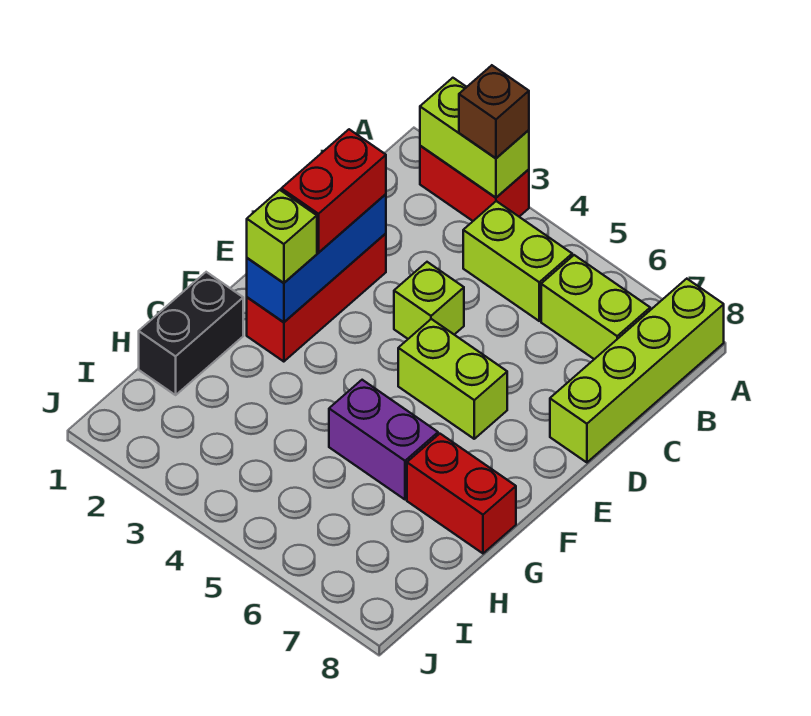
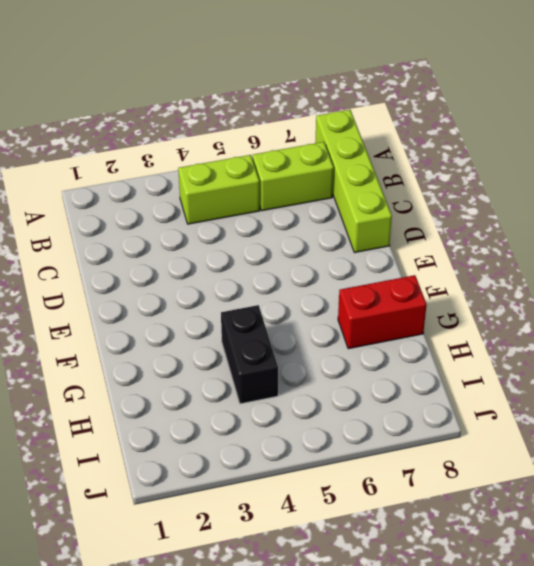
black brick G4:H4 level 1 -> black brick G1:H1 level 1
none -> red brick A2:A3 level 1
none -> red brick D2:F2 level 1
none -> lime brick D4 level 1

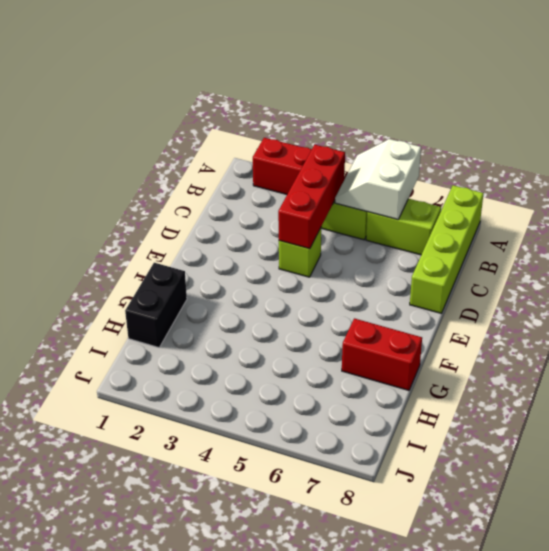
white slope A5:B6 level 2 top 6 -> none
red brick B4:D4 level 2 -> red brick D2:F2 level 1
none -> lime brick E5:E6 level 1
none -> purple brick G5:G6 level 1
none -> lime brick A2:A3 level 2

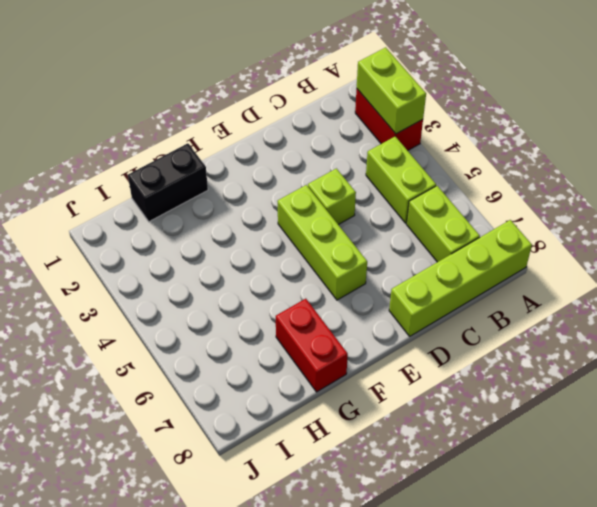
lime brick E4:E6 level 1 -> lime brick E5:E6 level 1
none -> red brick D2:F2 level 1
none -> purple brick G5:G6 level 1
none -> blue brick D2:F2 level 2

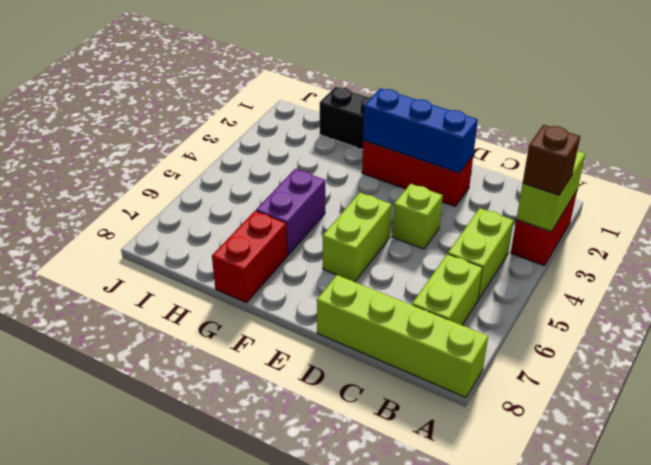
none -> red brick D2:E2 level 3
none -> lime brick F2 level 3

